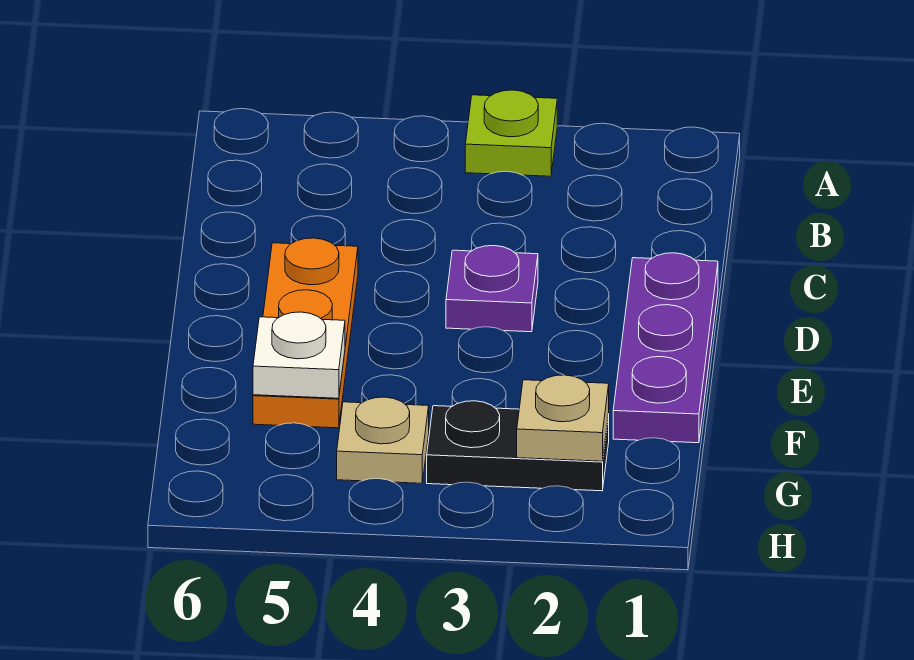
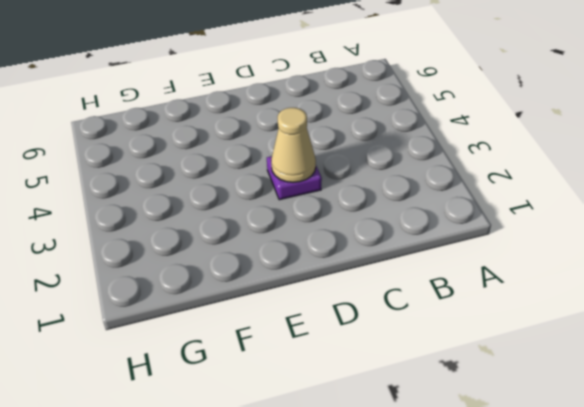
tan cone D3 level 2 -> none
none -> lime plate A3 level 1
none -> purple plate D1:F1 level 1

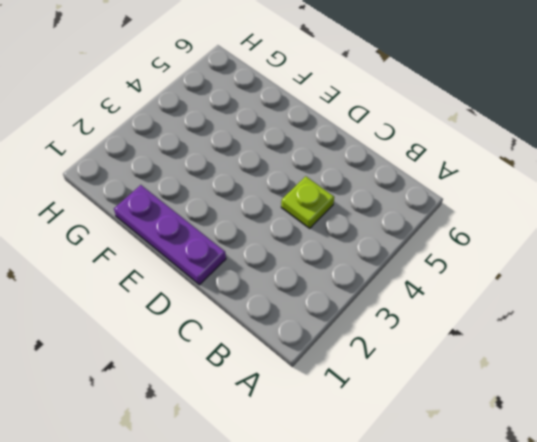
lime plate C4 level 1 -> lime plate A3 level 1
none -> purple plate D3 level 1
none -> orange plate D5:F5 level 1

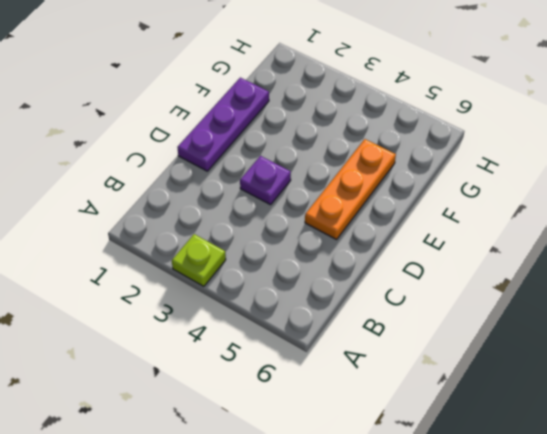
none -> black plate G2:G3 level 1
none -> tan plate G4 level 1

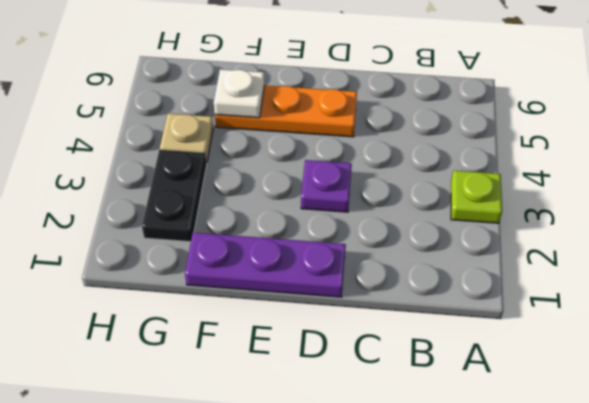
none -> tan plate G2 level 2

